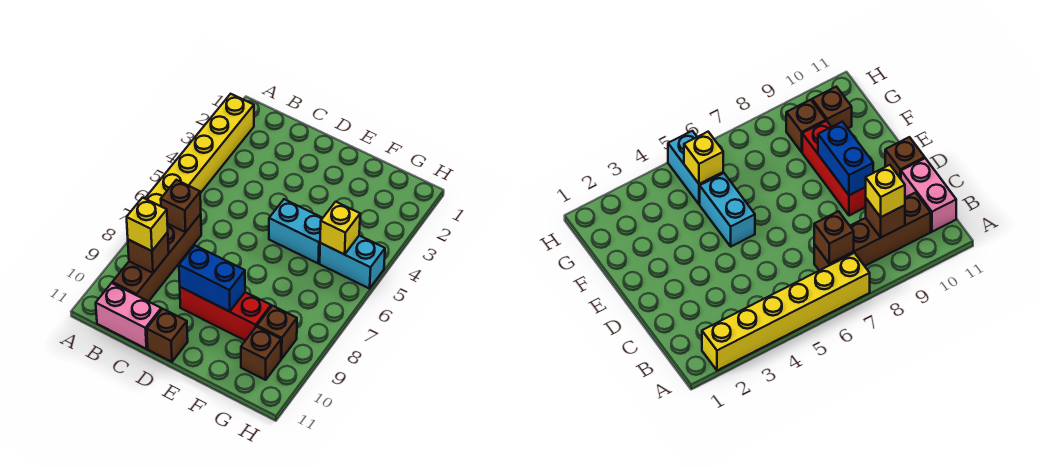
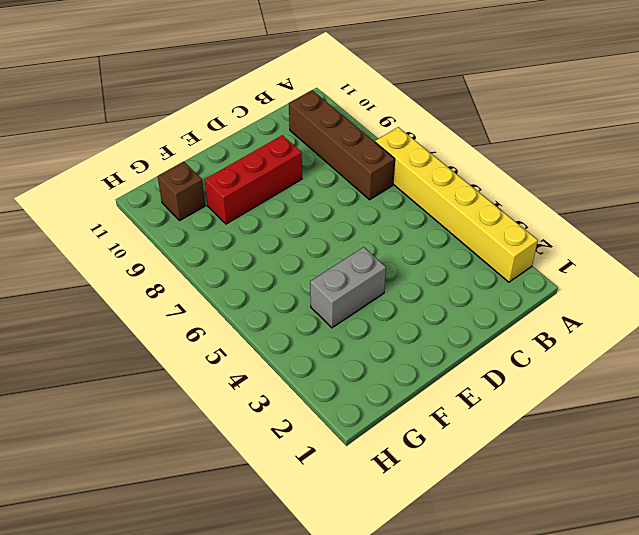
grey brick E4:F4 level 1 -> none
none -> pink brick B11:C11 level 1
none -> brown brick D11 level 1
none -> cyan brick E5:F5 level 1

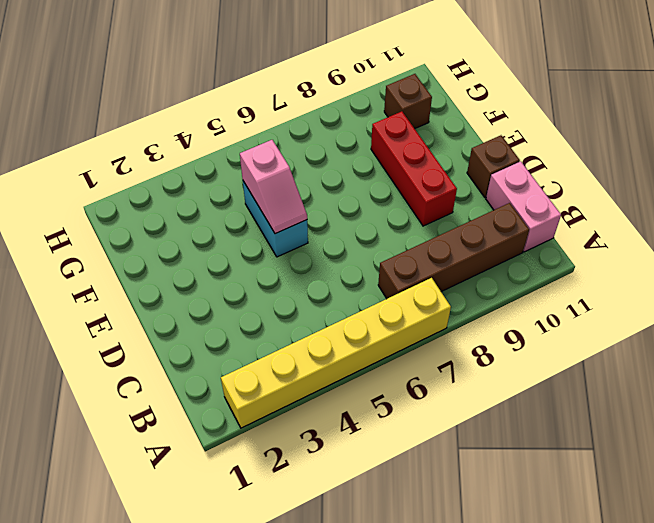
pink slope E5:F5 level 2 top F -> none
none -> cyan brick G5:H5 level 1
none -> brown brick G9 level 1
none -> brown brick B7 level 2

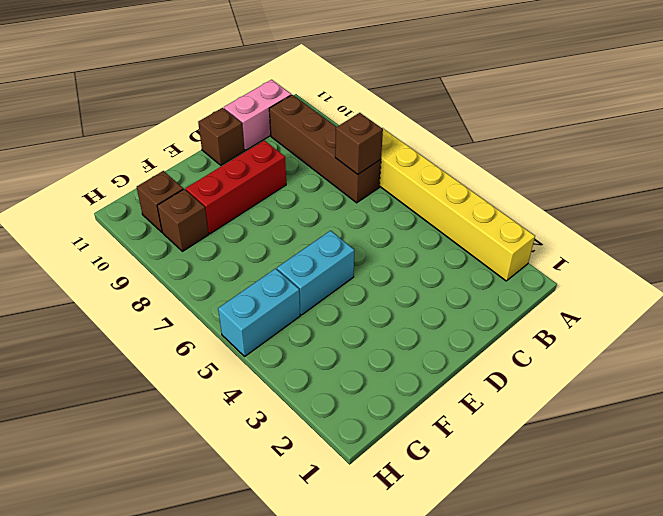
none -> brown brick B9 level 2
none -> blue brick D9:E9 level 2
none -> yellow brick G5 level 2

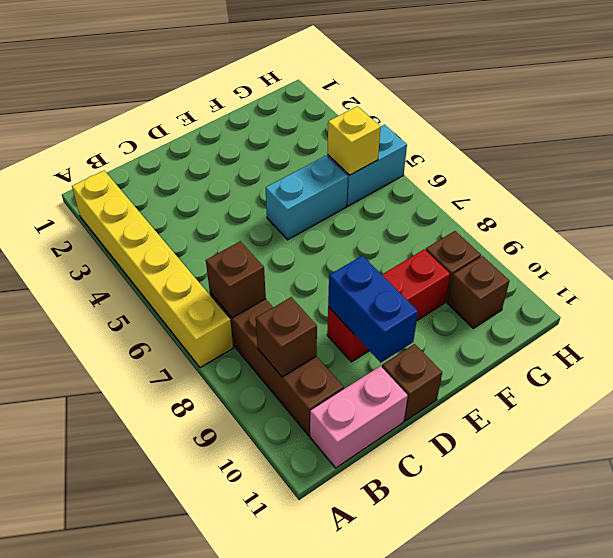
blue brick D9:D10 level 2 -> blue brick D9:E9 level 2
none -> yellow brick B9 level 3

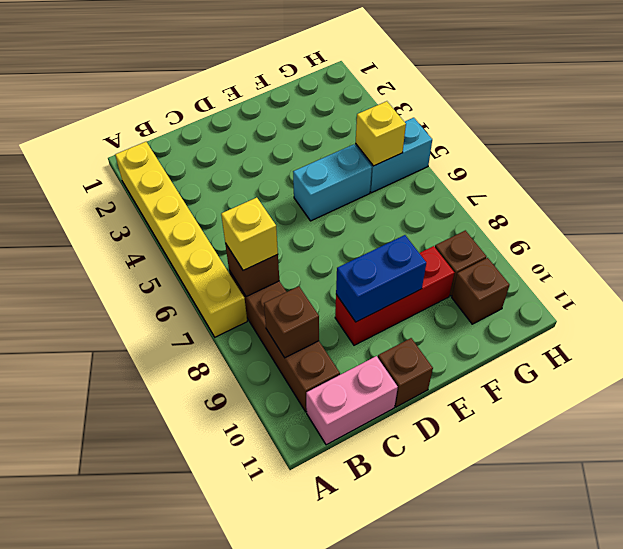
yellow brick B7 level 3 -> yellow brick B9 level 3

